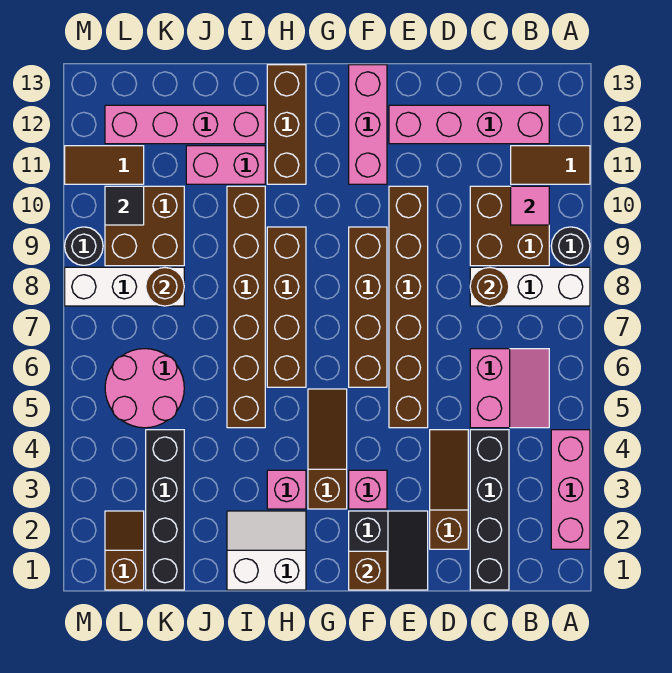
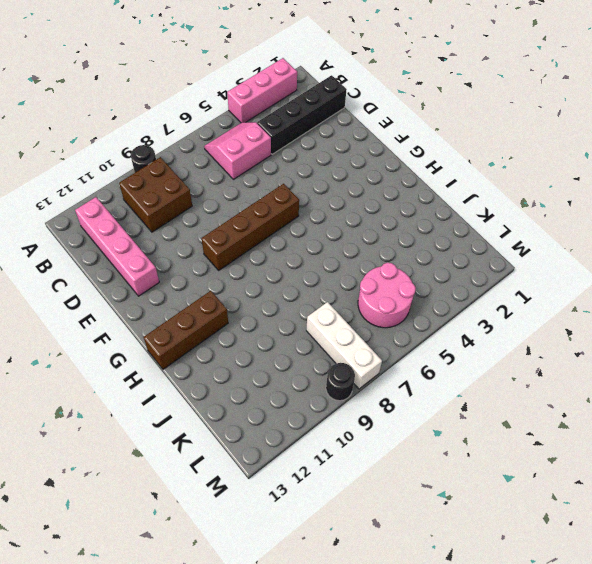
none -> white brick A8:C8 level 1
none -> brown tile A11:B11 level 1
none -> brown slope D2:D4 level 1 top 2
none -> black slope E1:F2 level 1 top F

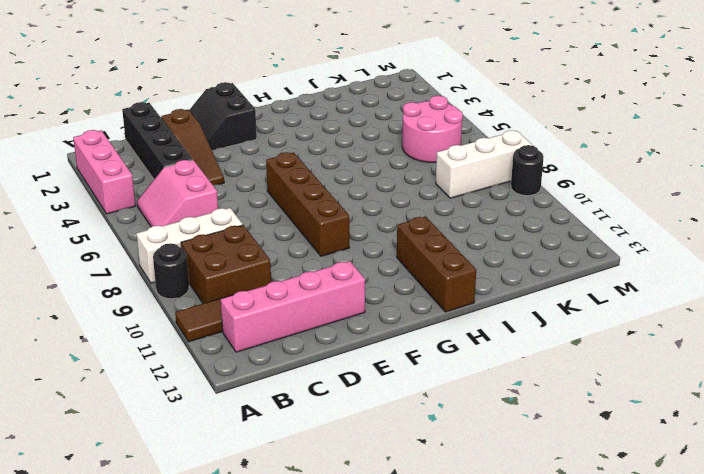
none -> brown brick E5:E10 level 1
none -> pink brick F3 level 1
none -> pink brick F11:F13 level 1
none -> brown slope G3:G5 level 1 top 3

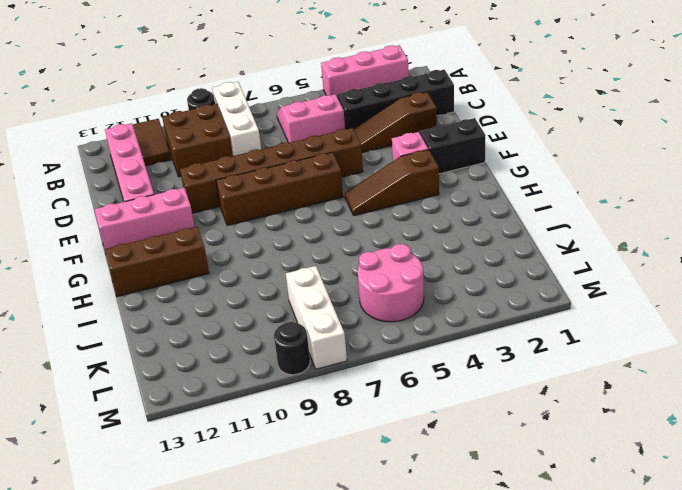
none -> white slope H1:I2 level 1 top 1
none -> pink brick H3 level 1
none -> brown brick H6:H9 level 1
none -> brown brick I5:I10 level 1

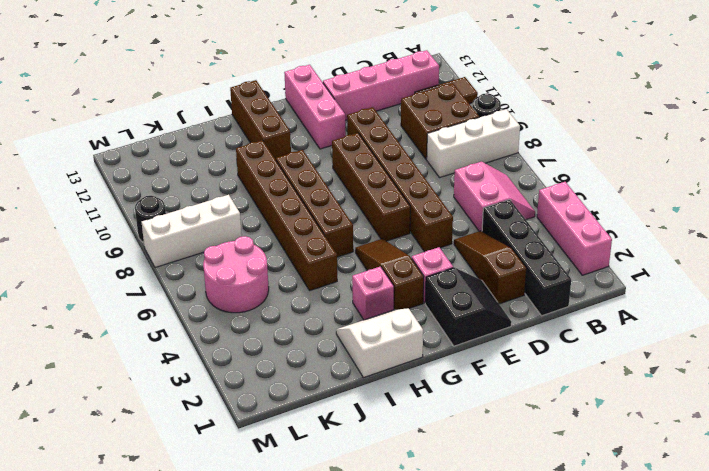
none -> pink brick I11:J11 level 1
none -> pink brick I12:L12 level 1
none -> black brick K1:K4 level 1
none -> brown brick K9:L10 level 1

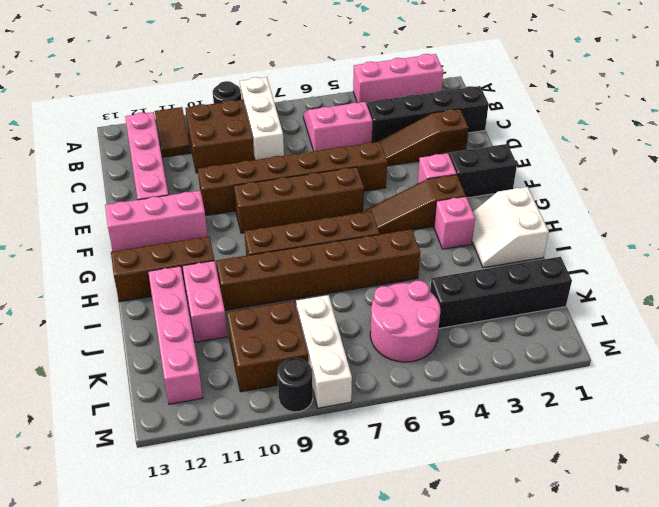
none -> brown slope L1:L2 level 1 top 1
none -> brown tile L11:M11 level 1
none -> pink tile B10 level 2
none -> brown round brick C8 level 2

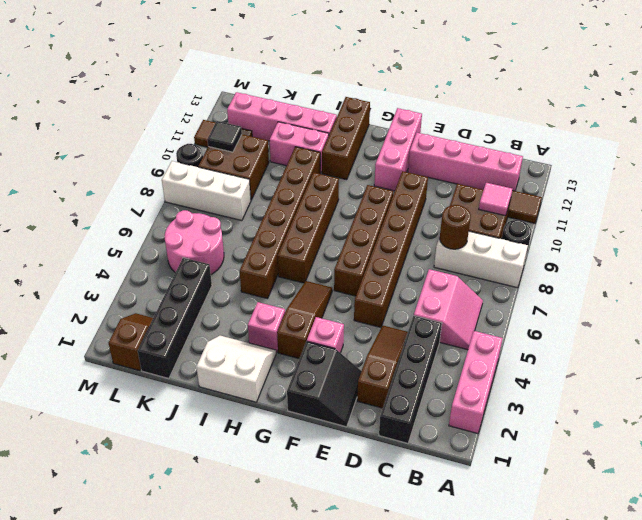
none -> brown brick F1 level 2
none -> brown round brick K8 level 2

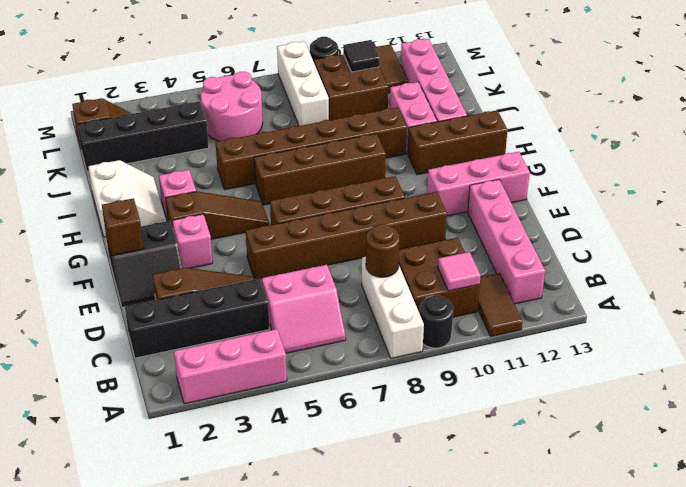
none -> brown round brick K8 level 2

